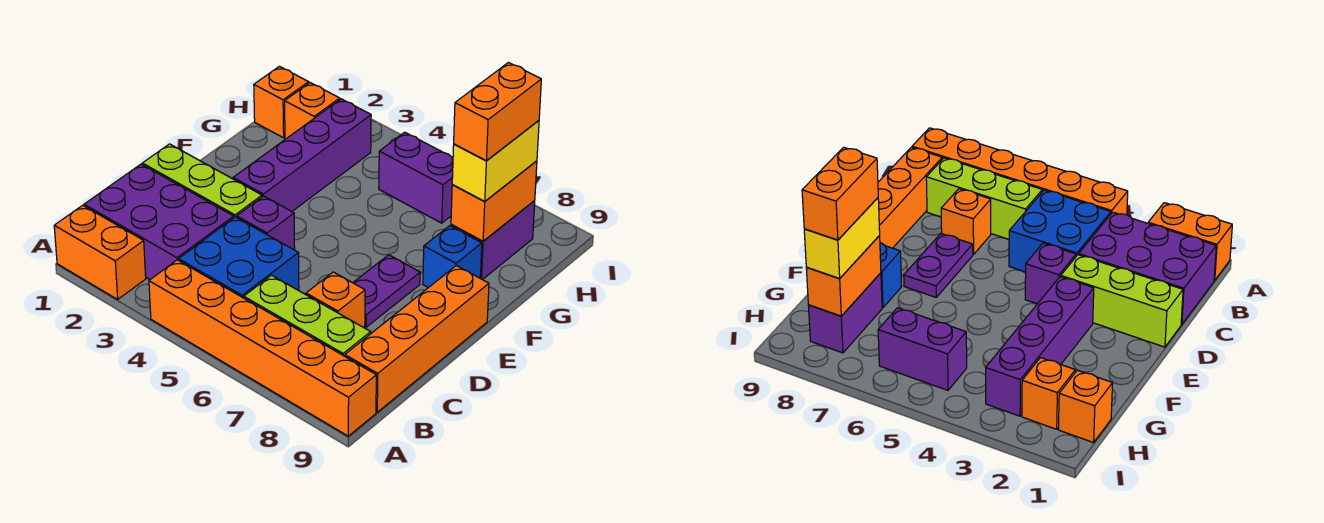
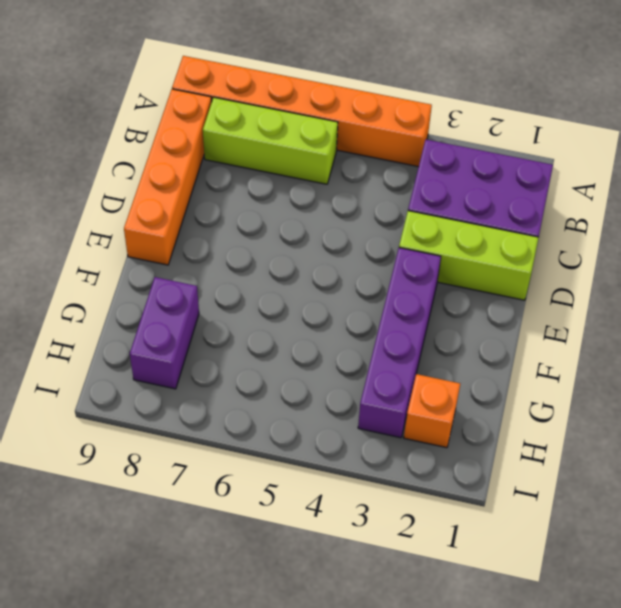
none -> orange brick A1:A2 level 1
none -> blue brick B4:C5 level 1
none -> orange brick C7 level 1

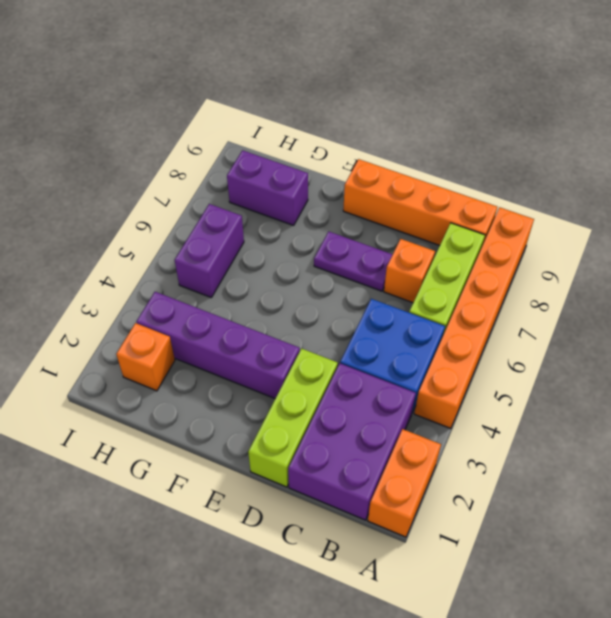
none -> purple brick D4 level 1
none -> blue brick F8 level 1
none -> orange brick H1 level 1

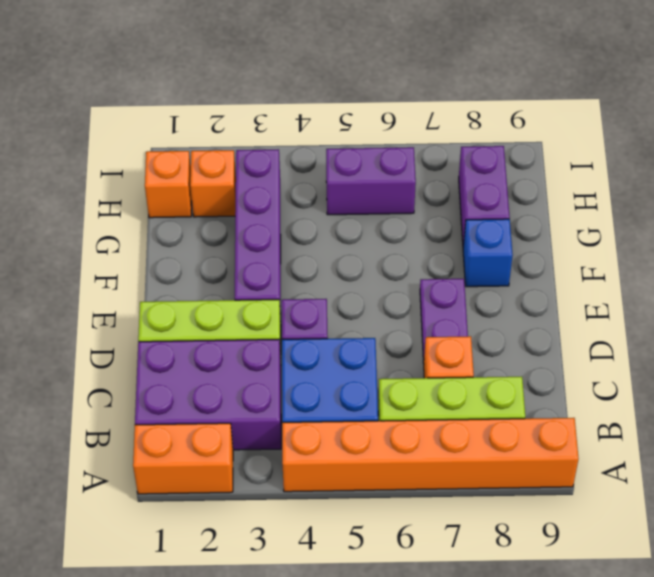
none -> orange brick B9:E9 level 1
none -> orange brick G8:H8 level 2
none -> yellow brick G8:H8 level 3

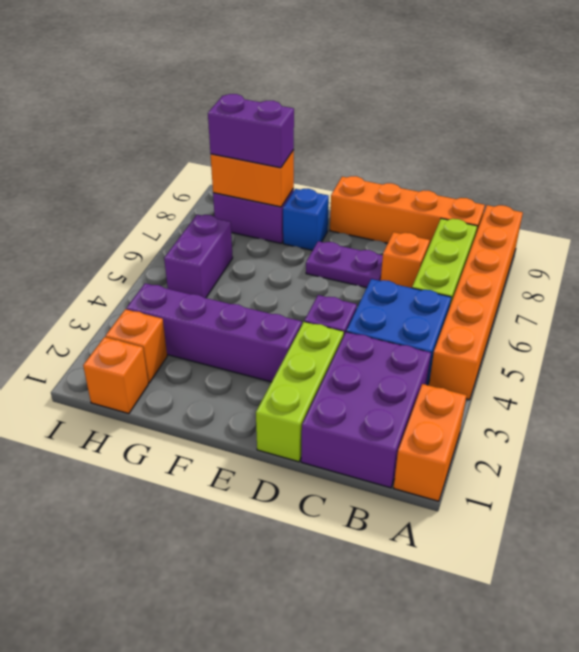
purple brick G8:H8 level 3 -> yellow brick G8:H8 level 3
none -> orange brick G8:H8 level 4

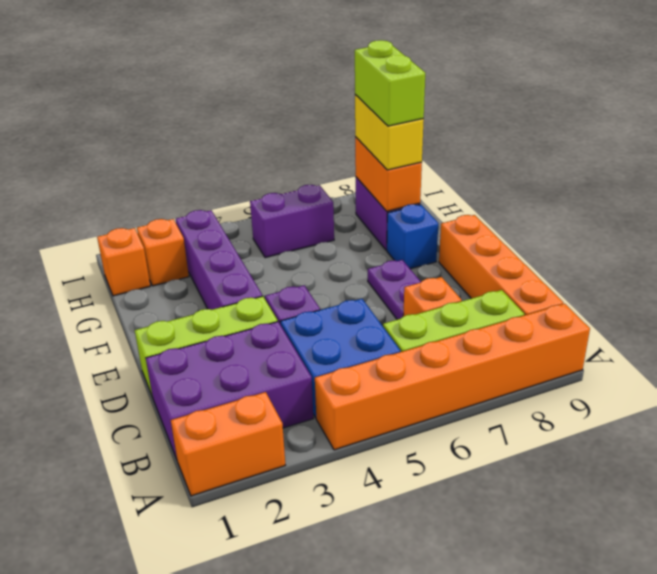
lime brick G8:H8 level 4 -> orange brick G8:H8 level 4

